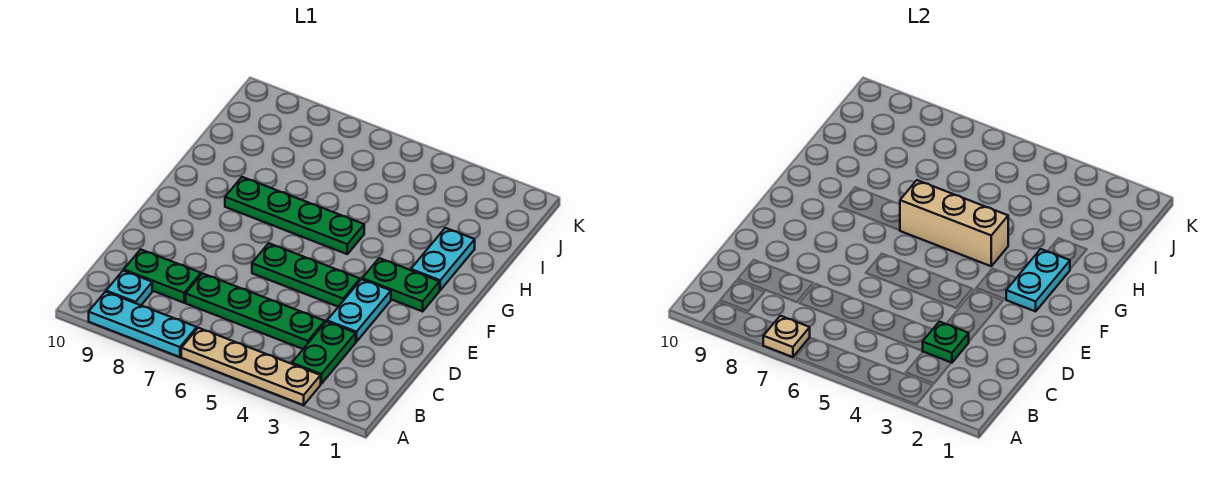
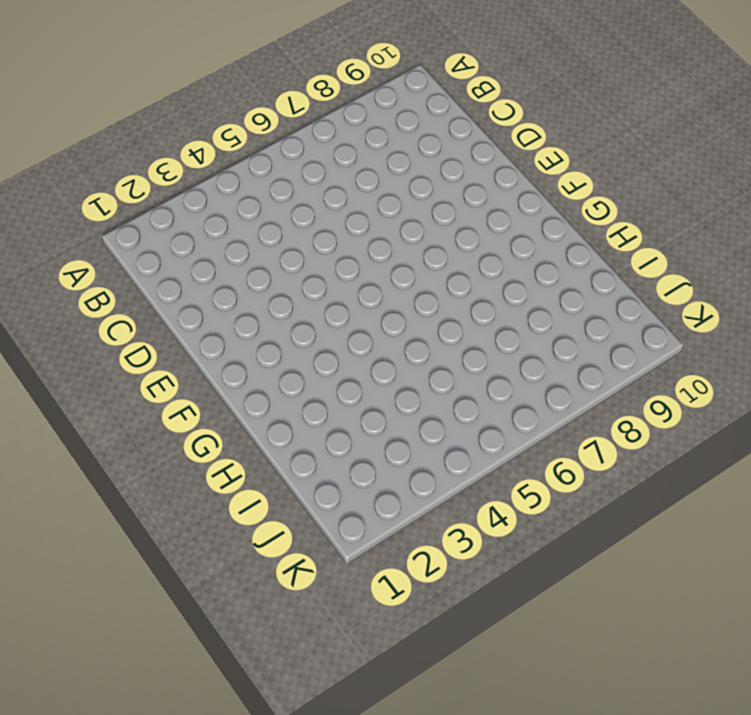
none -> tan plate A3:A6 level 1
none -> cyan plate A7:A9 level 1
none -> green plate B3:C3 level 1

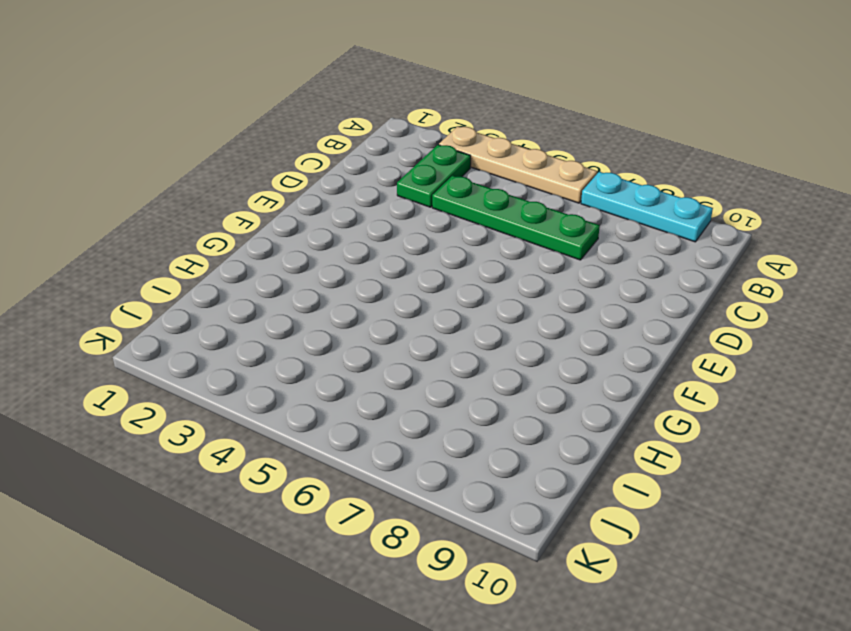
none -> cyan plate B9 level 1
none -> green plate C8:C9 level 1
none -> cyan plate D3:E3 level 1

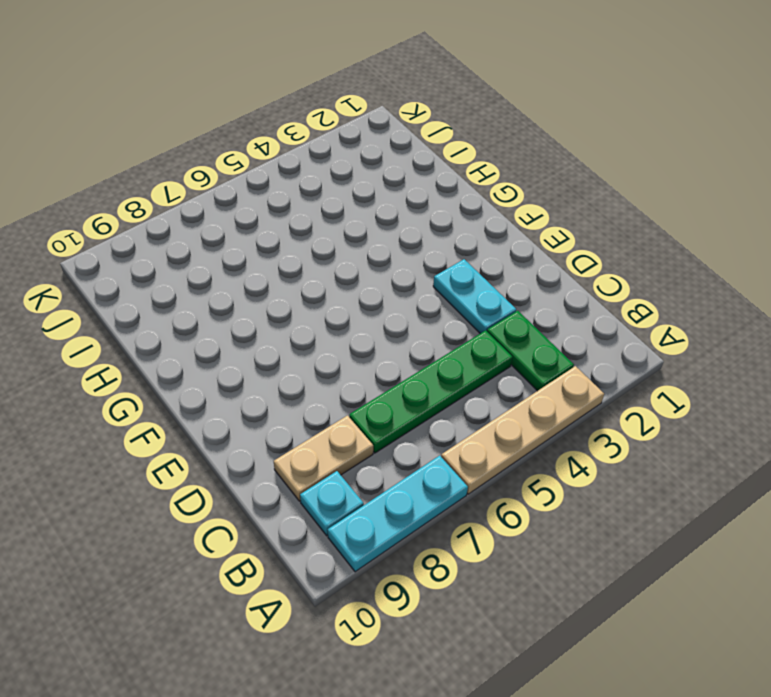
tan plate C8:C9 level 1 -> green plate C8:C9 level 1
none -> green plate E4:E6 level 1
none -> green plate F2:F3 level 1
none -> cyan plate G2:H2 level 1

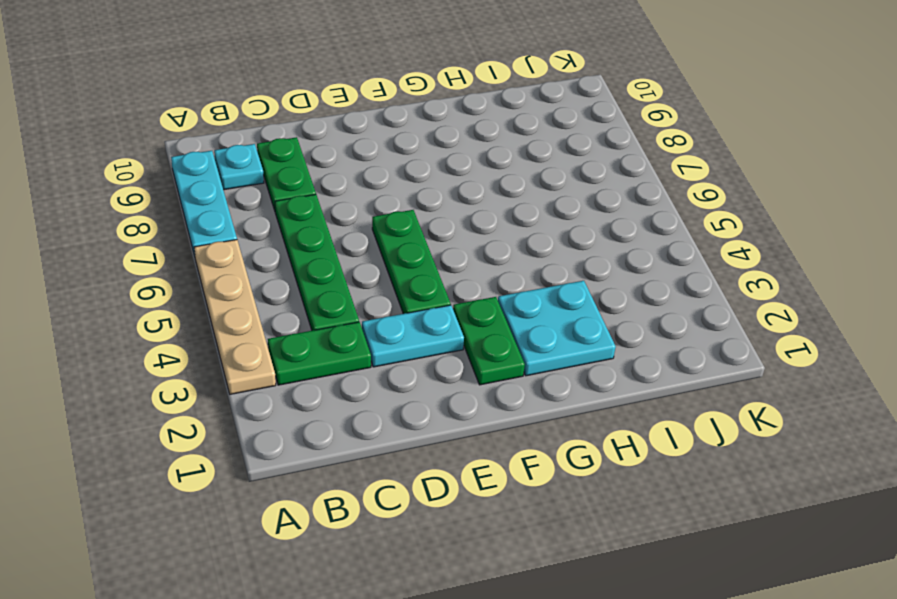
cyan plate G2:H3 level 1 -> cyan plate G2:H2 level 1
none -> green plate G5:G8 level 1
none -> tan plate A7 level 2
none -> green plate C3 level 2

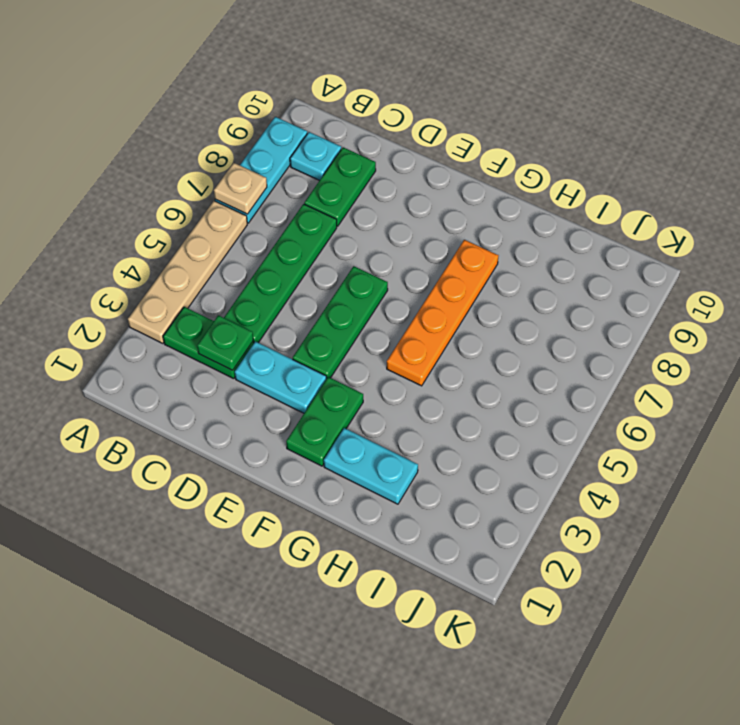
orange plate G5:G8 level 1 -> green plate G5:G8 level 1
none -> cyan plate F2:G2 level 2
none -> tan brick G4:G6 level 2

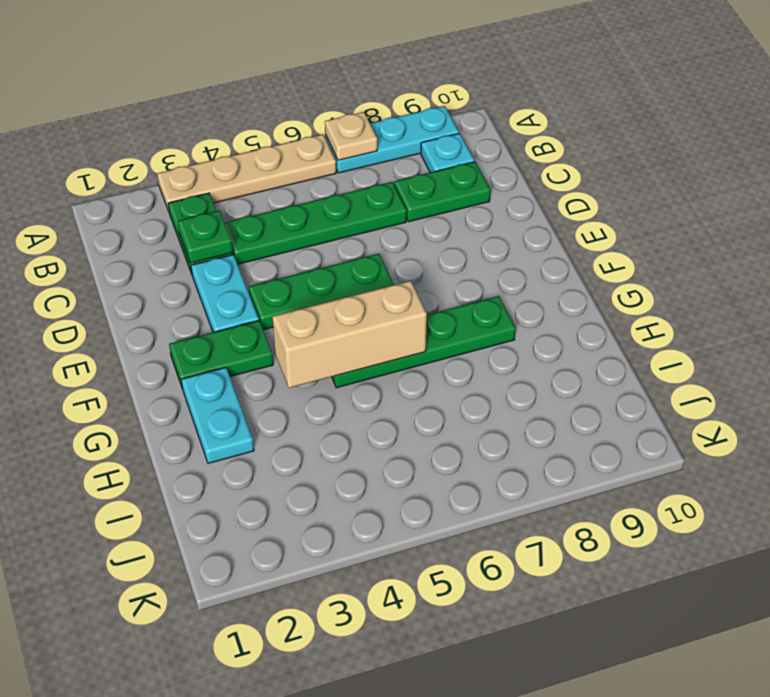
none -> cyan plate F2:G2 level 2

